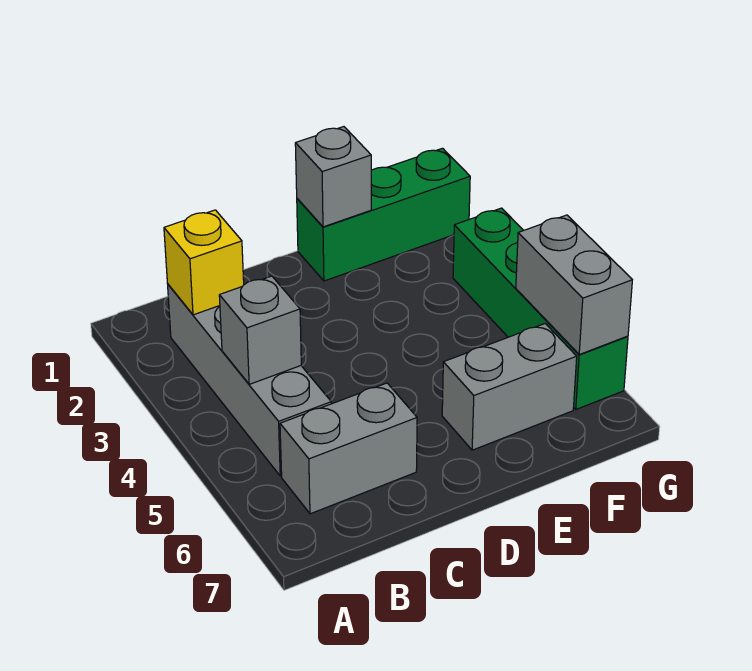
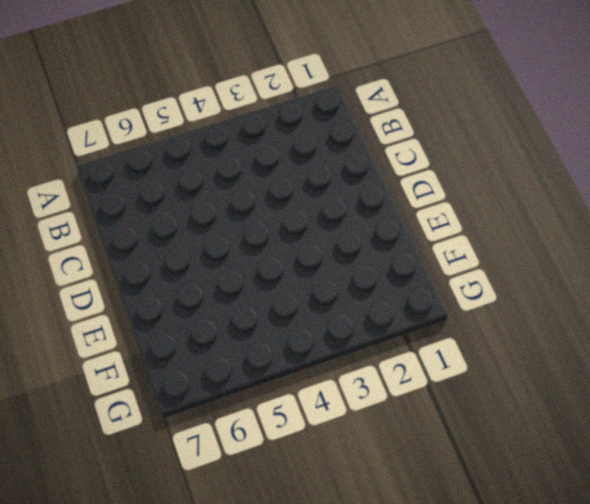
none -> grey brick B2:B5 level 1
none -> grey brick B6:C6 level 1

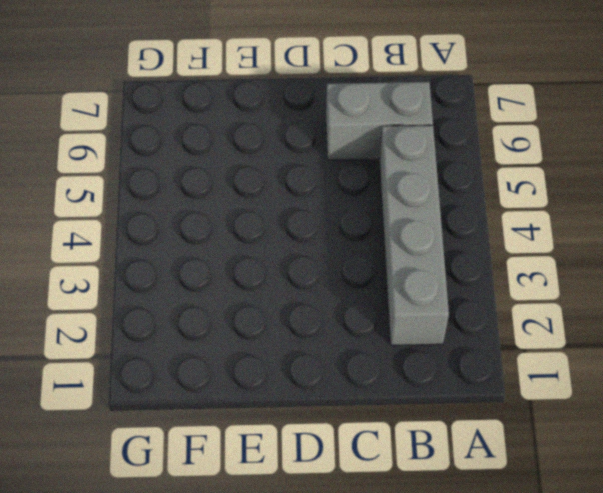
none -> green brick E1:G1 level 1
none -> grey brick E6:F6 level 1

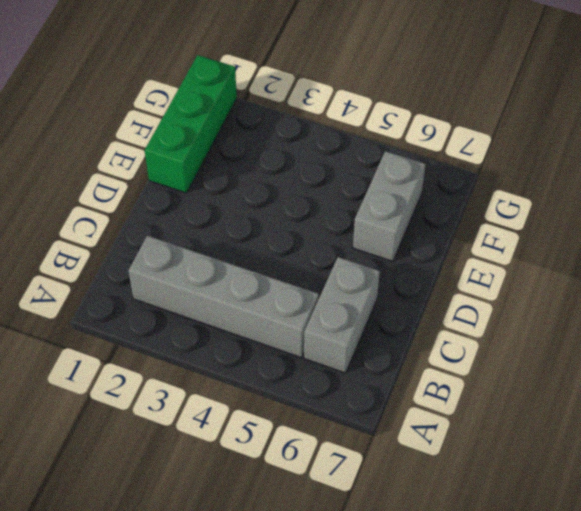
none -> green brick G3:G6 level 1
none -> yellow brick B2 level 2

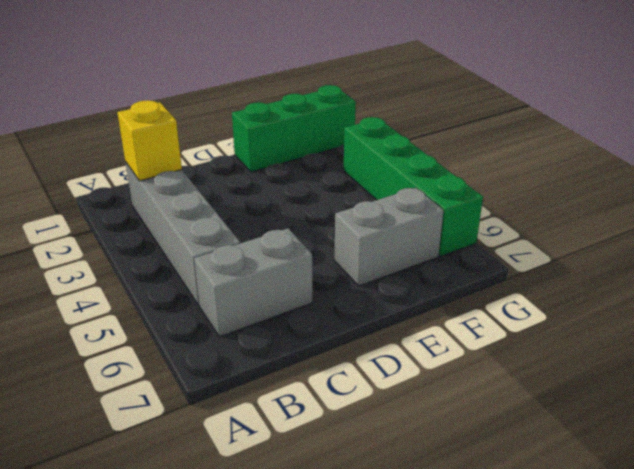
none -> grey brick B4 level 2
none -> grey brick E1 level 2

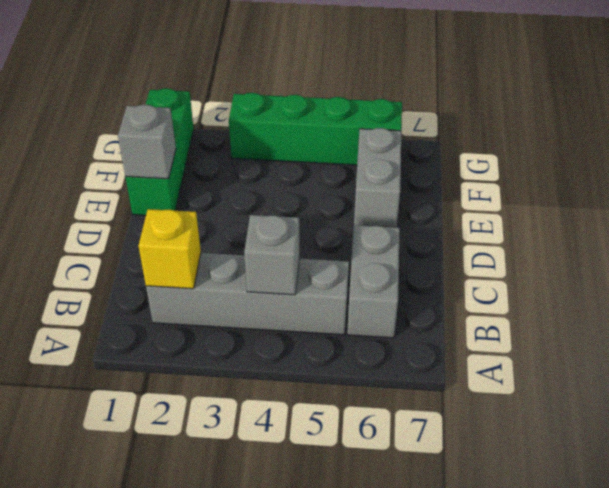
none -> grey brick G5:G6 level 2

